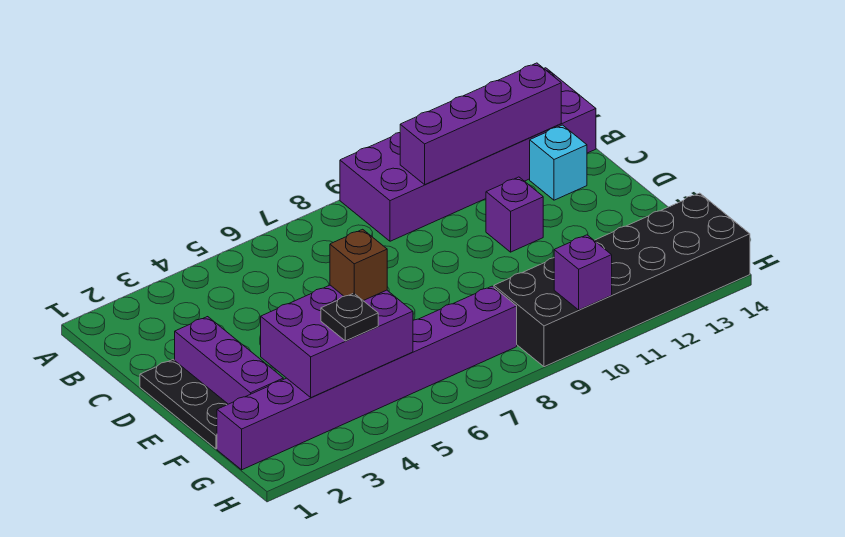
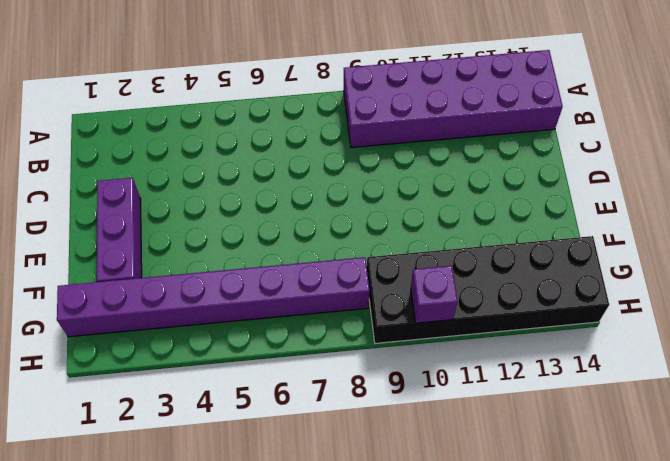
none -> cyan brick C13 level 1
none -> black plate D1:F1 level 1
none -> purple brick D11 level 1

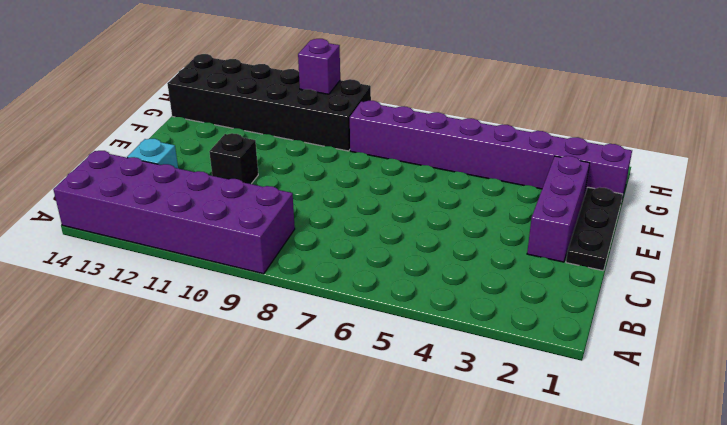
black brick D11 level 1 -> purple brick D11 level 1
none -> purple brick B10:B13 level 2
none -> purple brick F3:G5 level 2
none -> brown brick F5 level 3

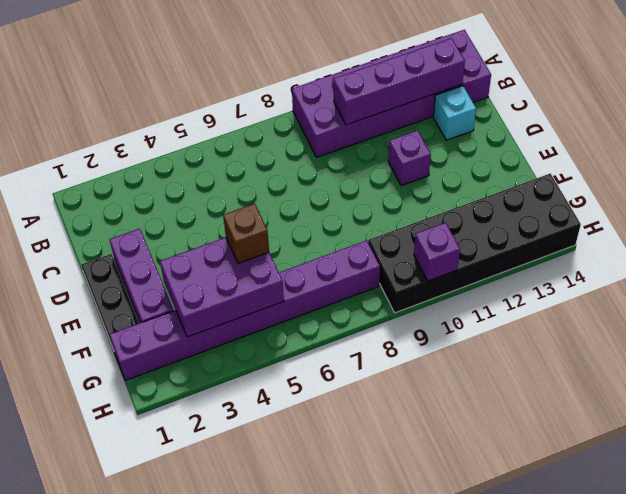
none -> black plate G4 level 3

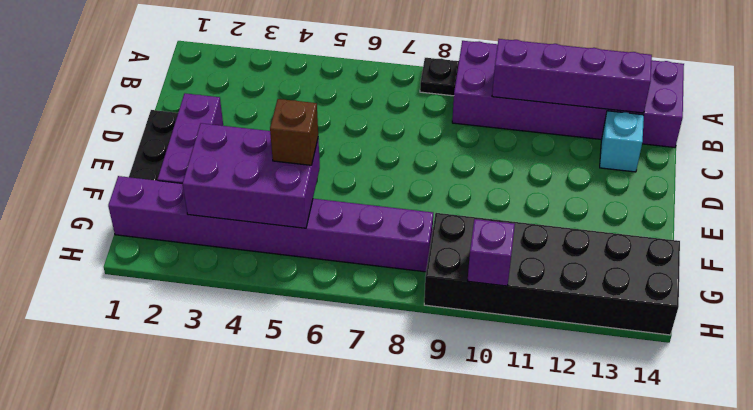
black plate A8 level 1 -> black plate G4 level 3
none -> purple brick D11 level 1

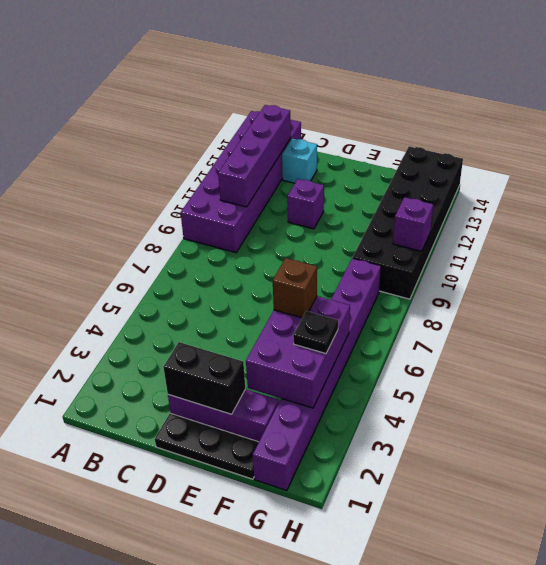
black brick D2:E2 level 2 -> none

